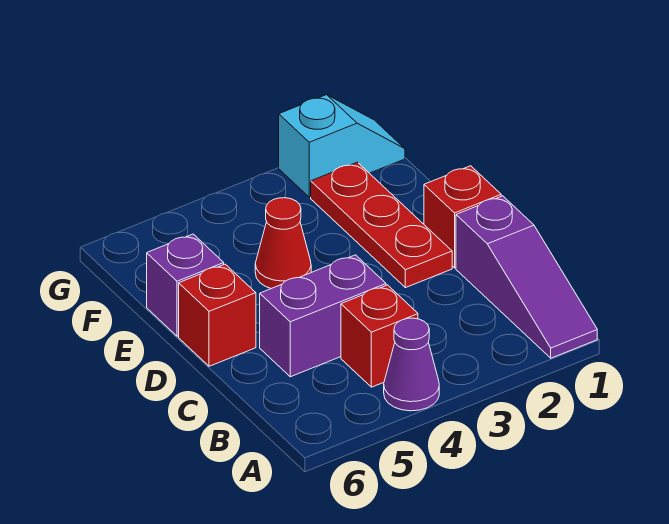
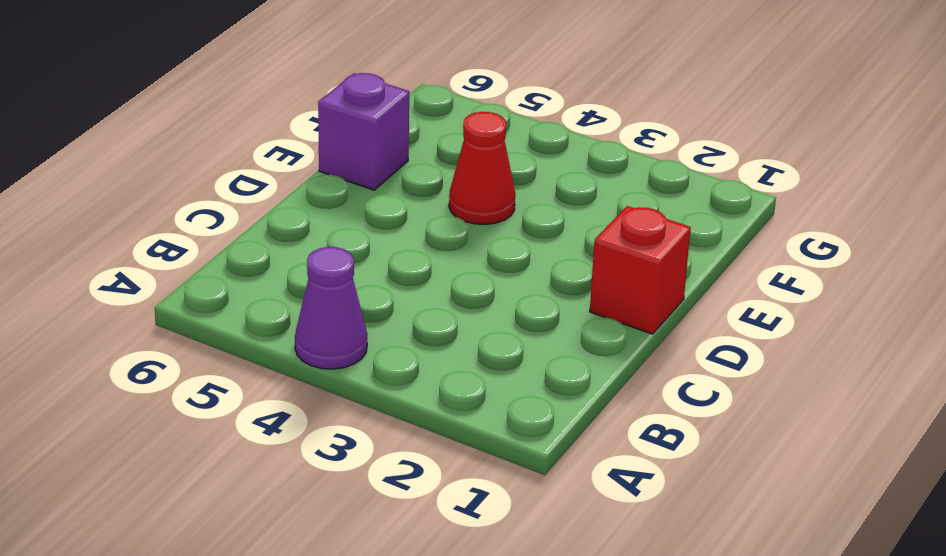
none -> purple slope A1:C1 level 1 top C
none -> red brick B4 level 1

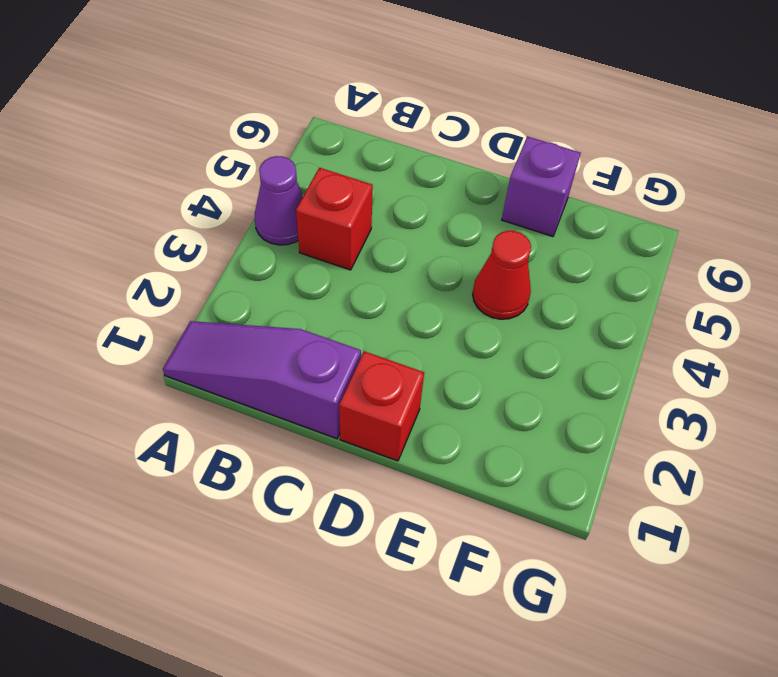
none -> purple brick C4:C5 level 1
none -> red plate D2:F2 level 1

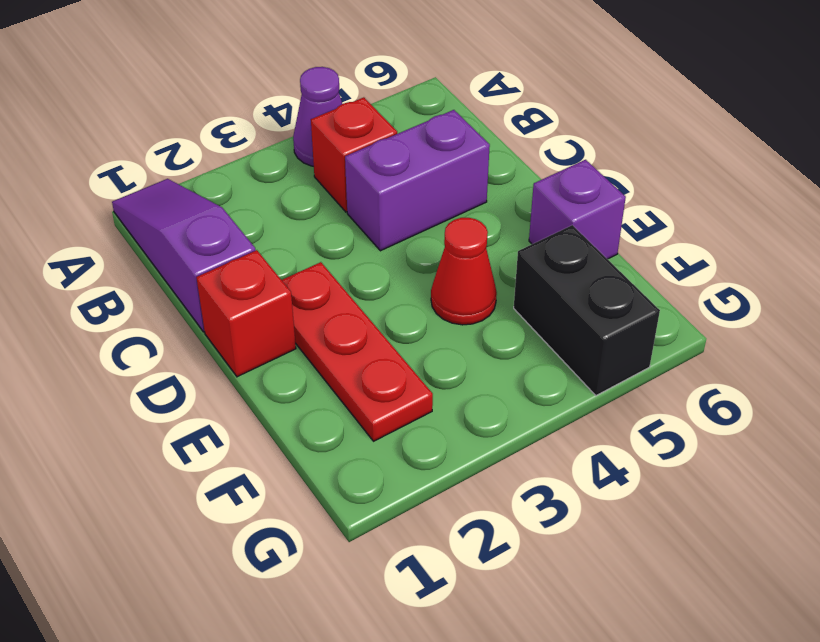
black brick F5:G5 level 1 -> none
none -> red brick D6 level 1
none -> cyan slope G1:G2 level 1 top 2

